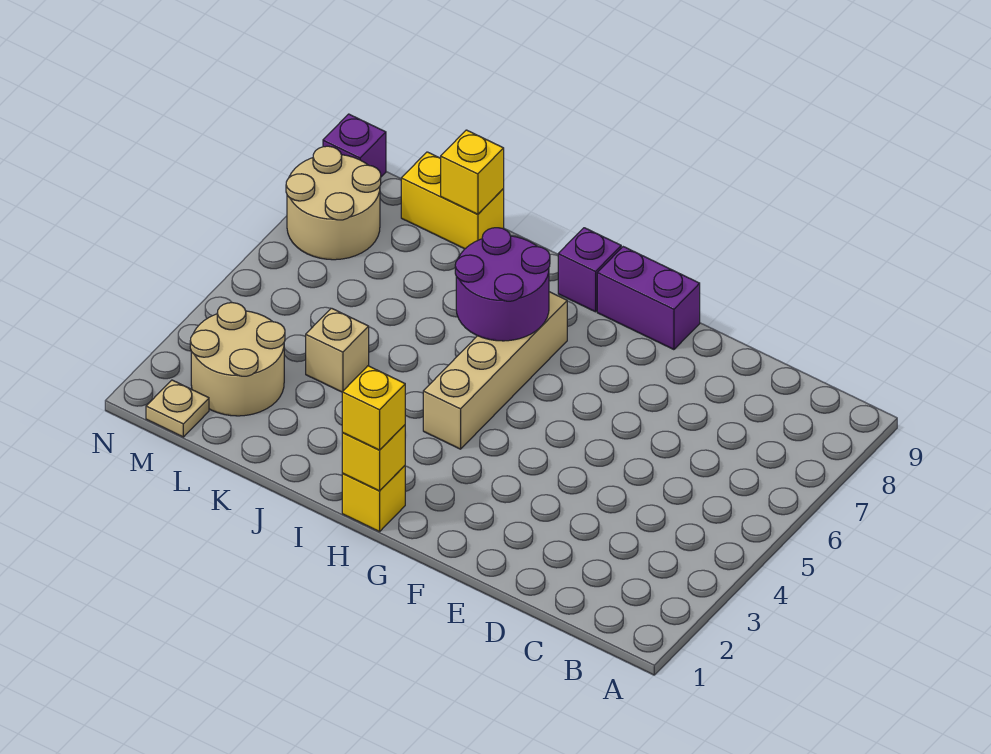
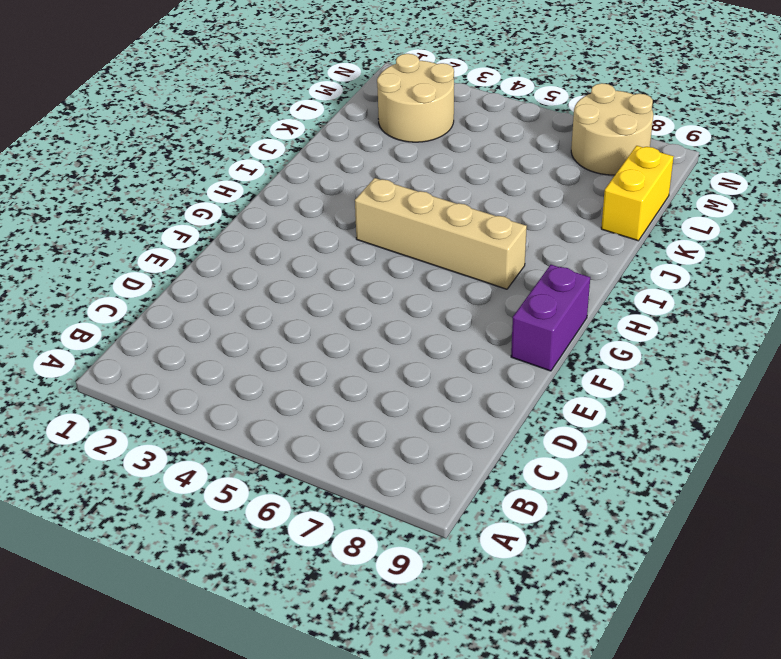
none -> yellow brick H1 level 1
none -> purple brick H9 level 1
none -> tan brick K4 level 1

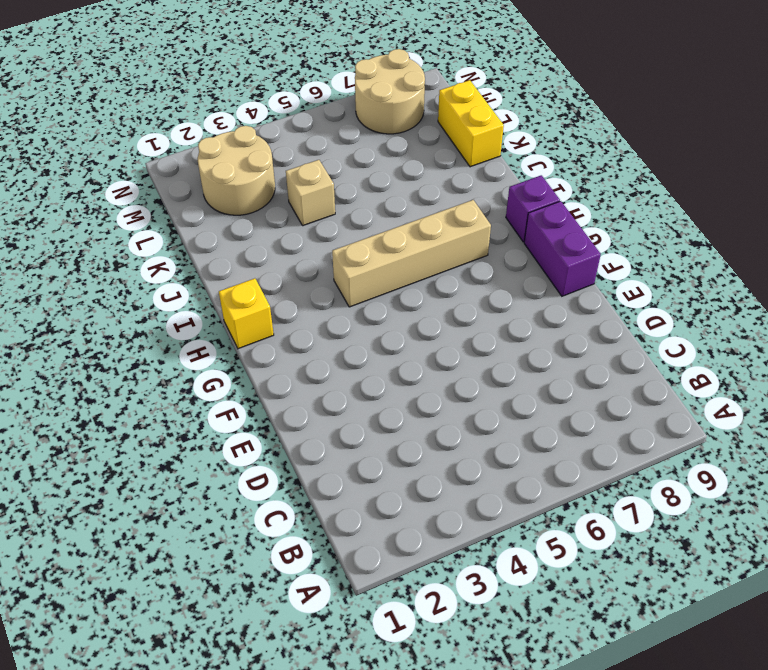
none -> tan plate M1 level 1
none -> purple brick N9 level 1
none -> yellow brick H1 level 2

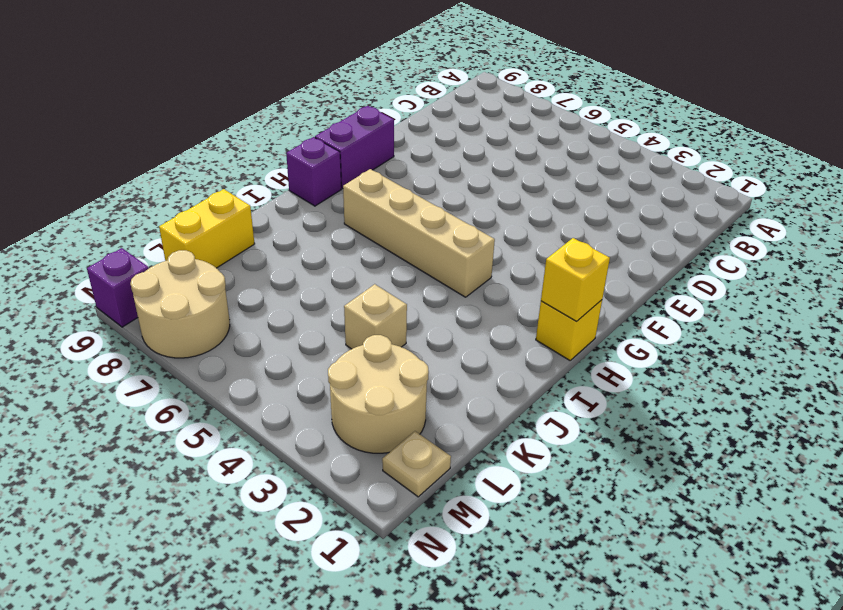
none -> purple round brick H6:I7 level 2
none -> yellow brick K9 level 2
none -> yellow brick H1 level 3

